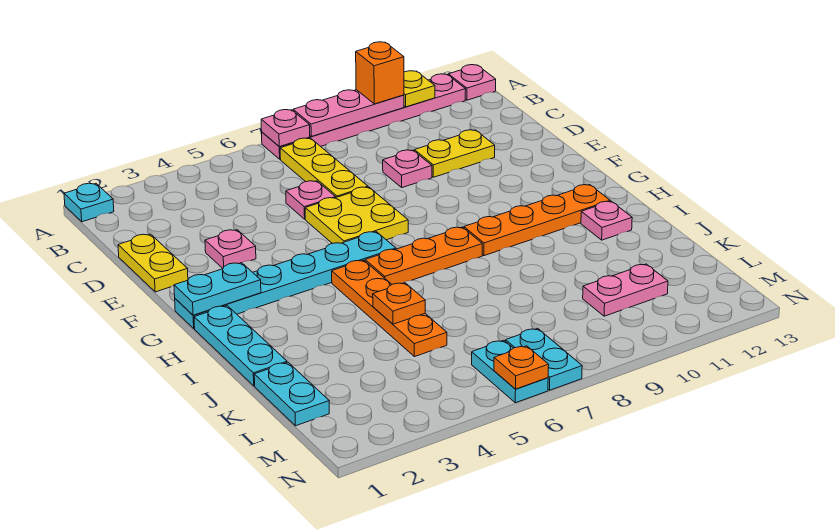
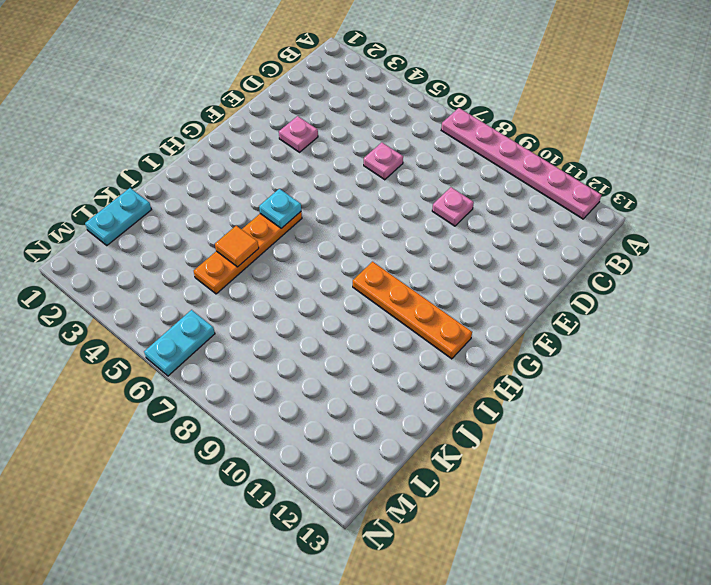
cyan plate H5 level 2 -> cyan plate A1 level 1
orange tile J5 level 2 -> orange plate J5 level 2
none -> pink plate A13 level 1
none -> yellow plate B7:D7 level 1
none -> yellow plate D1:E1 level 1

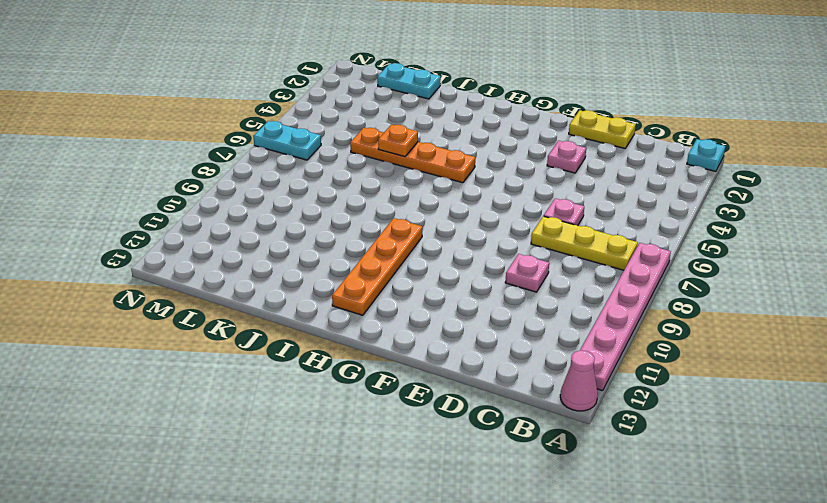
pink cone A13 level 1 -> pink plate A13 level 1
none -> yellow plate D10:D11 level 1
none -> yellow plate E6:F7 level 1
none -> cyan plate G1:G6 level 1

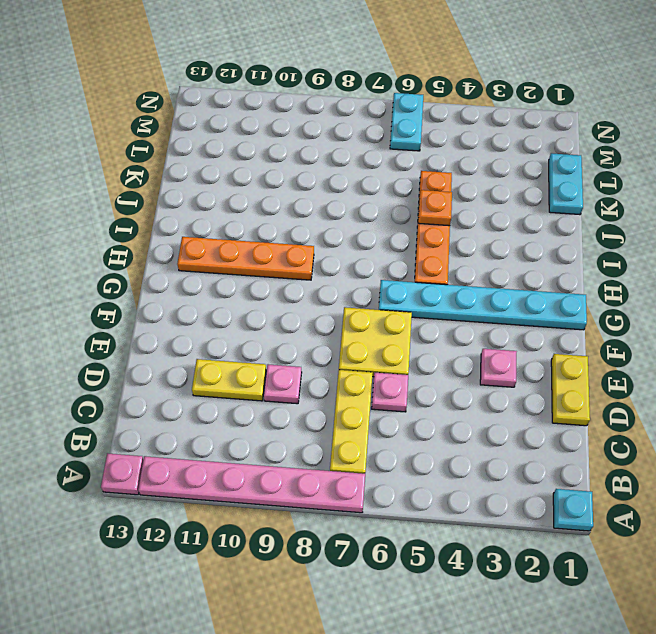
none -> cyan plate H1:J1 level 1
none -> orange plate H6:H8 level 1
none -> pink plate I12 level 1

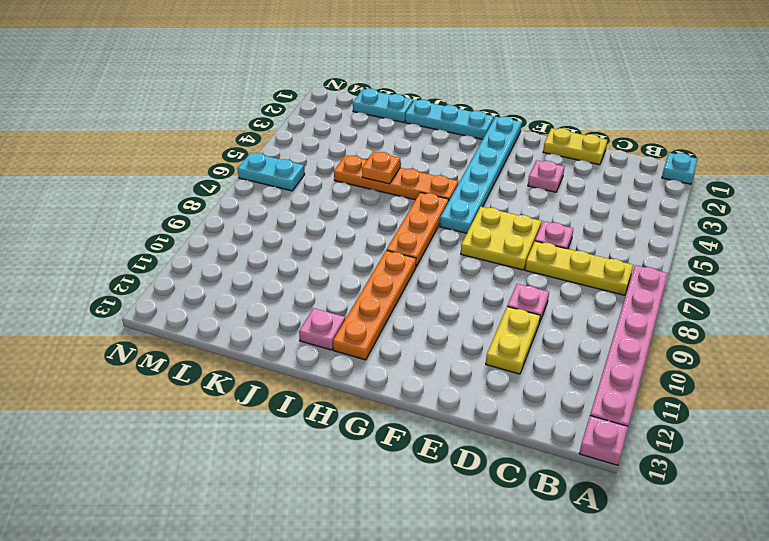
none -> pink plate L10:L11 level 1
none -> cyan plate M7:N7 level 1
none -> pink plate A7 level 2

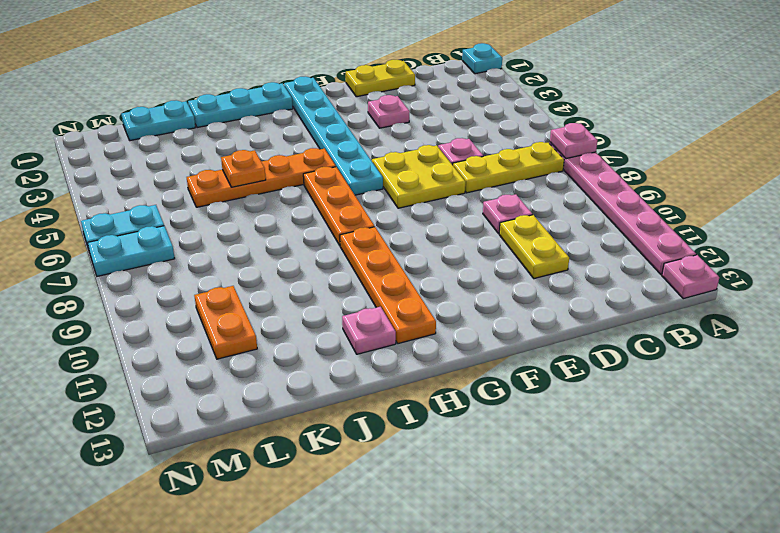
orange plate L10:L11 level 1 -> pink plate L10:L11 level 1
none -> pink plate A8:A10 level 2
none -> yellow plate A11 level 2
none -> cyan plate G1:G2 level 2

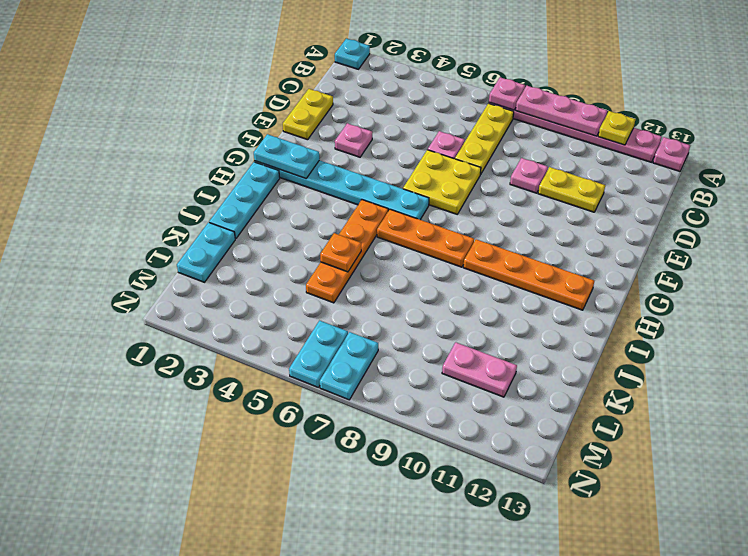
none -> pink plate I12 level 1
none -> orange plate N6 level 2
none -> orange brick A10 level 3

